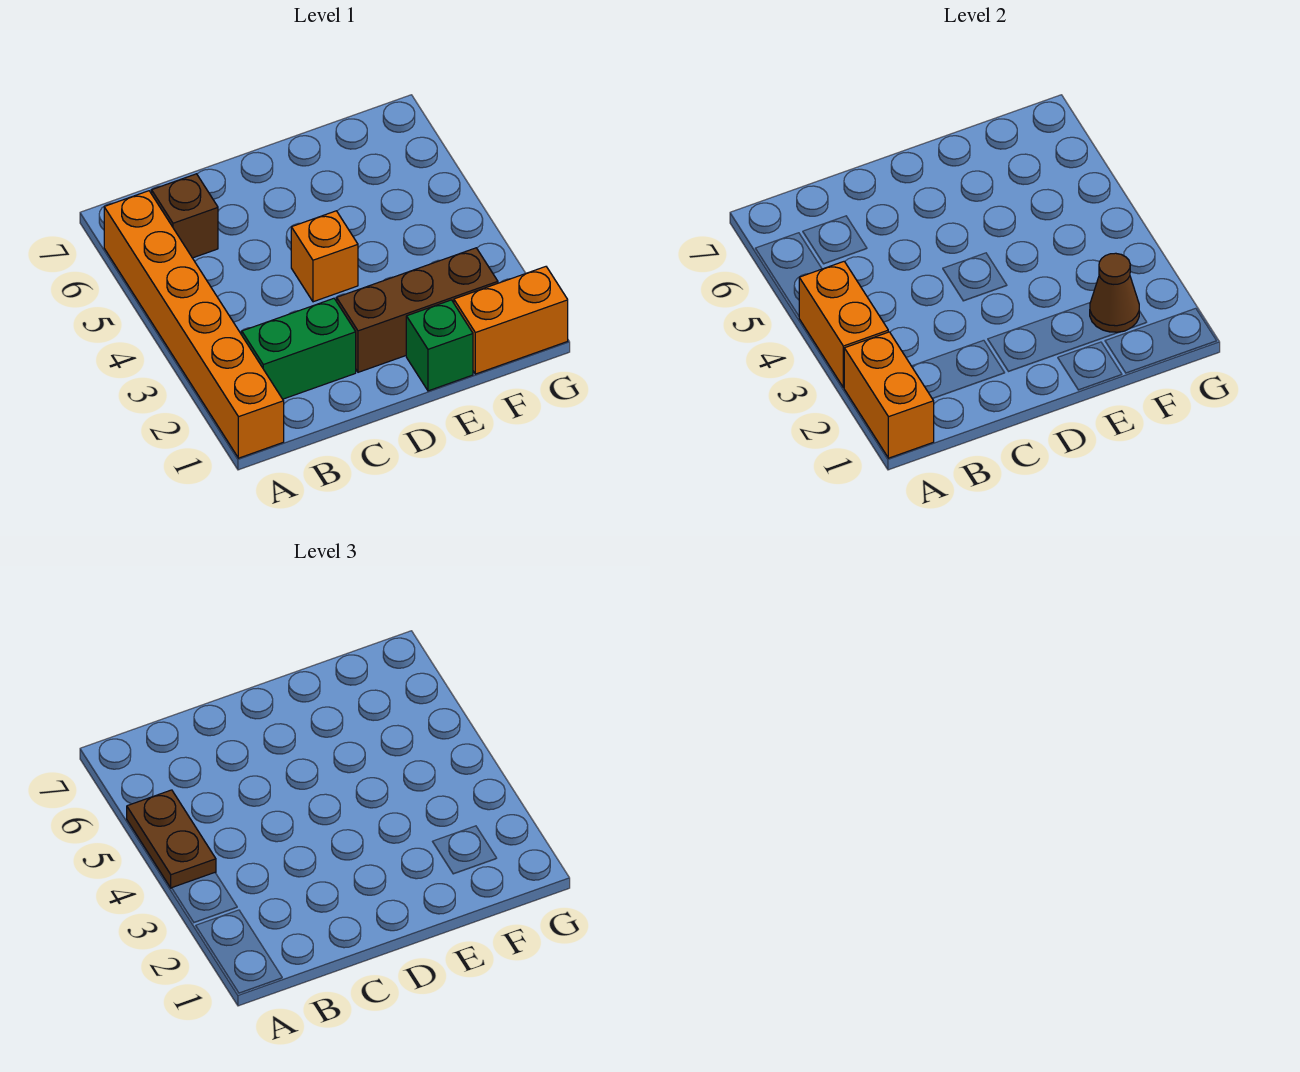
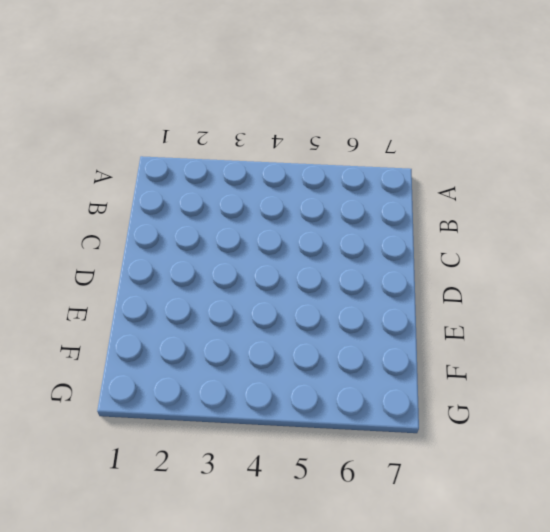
none -> orange brick A1:A6 level 1
none -> green brick B2:C2 level 1

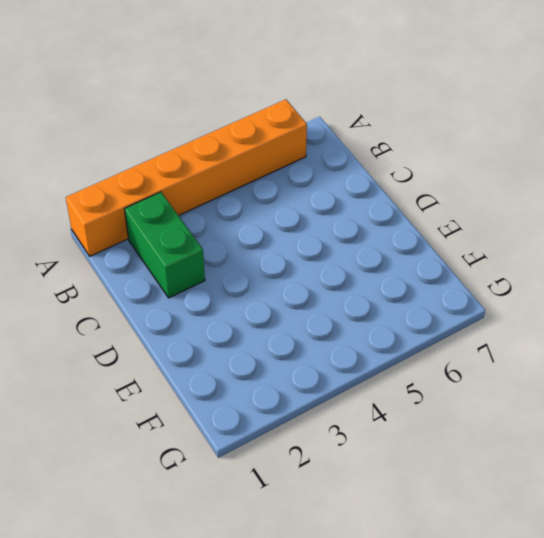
none -> brown brick B6 level 1
none -> brown brick D2:F2 level 1

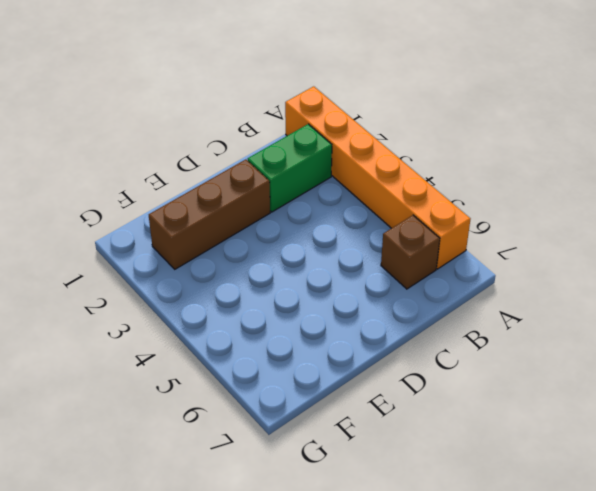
none -> orange brick D4 level 1
none -> green brick E1 level 1

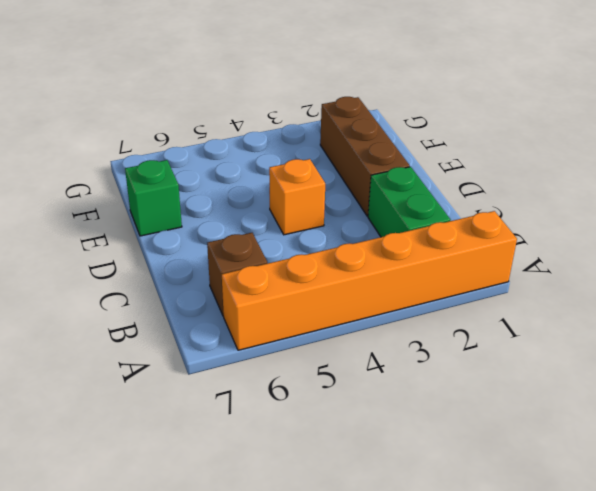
green brick E7 level 1 -> green brick E1 level 1
none -> orange brick F1:G1 level 1
none -> orange brick A1:A2 level 2

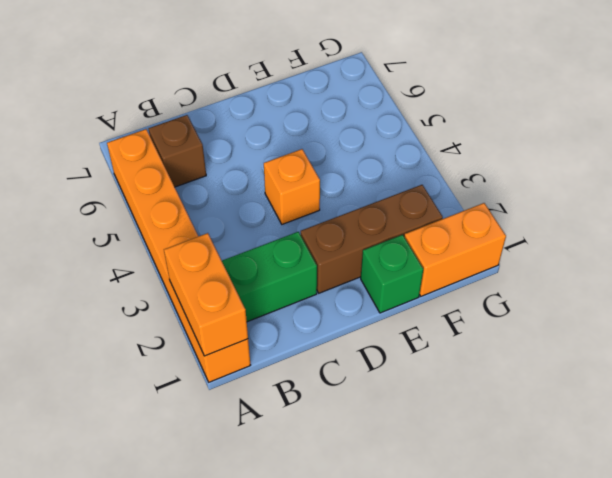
none -> orange brick A3:A4 level 2
none -> brown cone F2 level 2

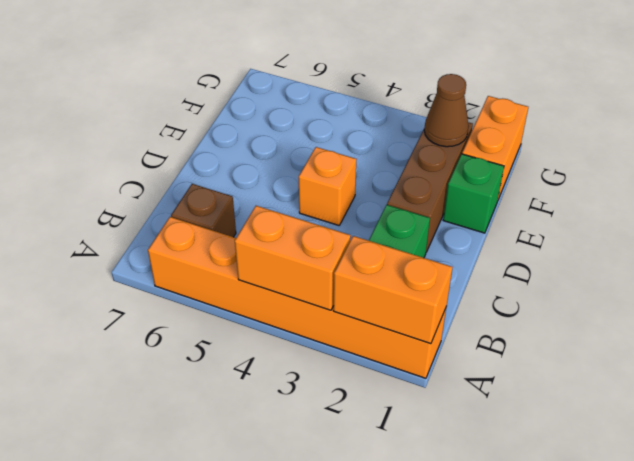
none -> brown plate A4:A5 level 3

